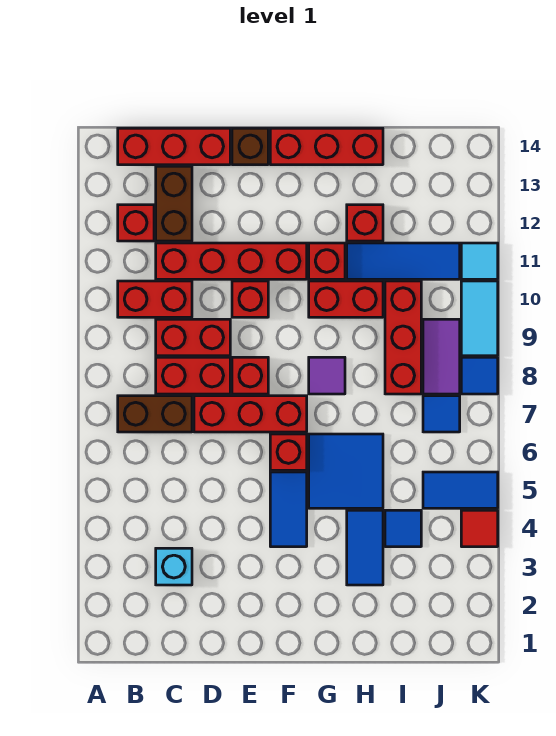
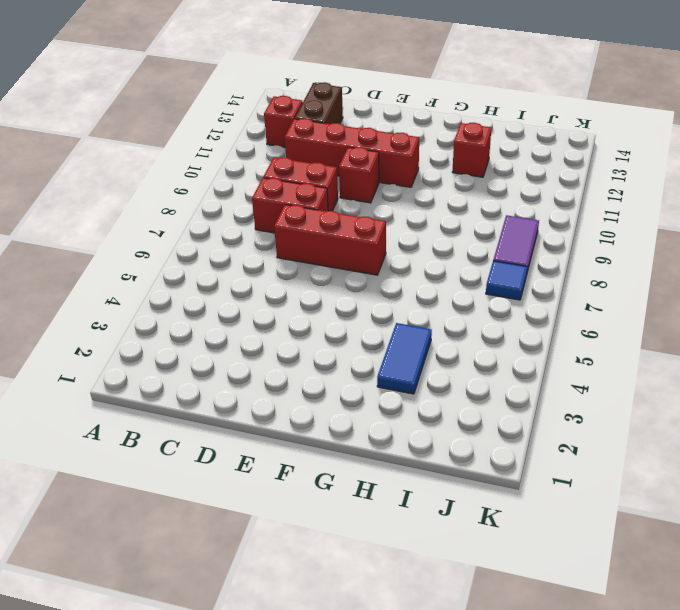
none -> brown brick B7:C7 level 1
none -> red brick B10:C10 level 1
none -> red brick B14:D14 level 1
none -> cyan brick C3 level 1

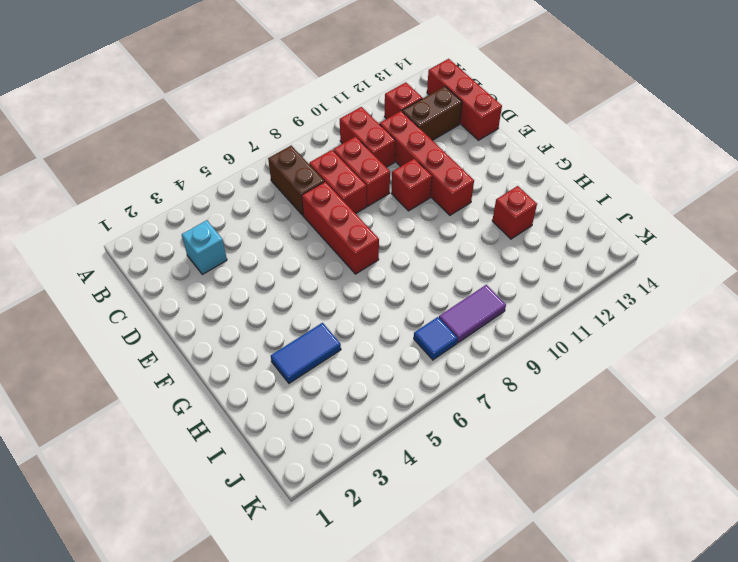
none -> red brick E8 level 1
none -> brown brick E14 level 1
none -> blue tile F4:F5 level 1
none -> red brick F6 level 1

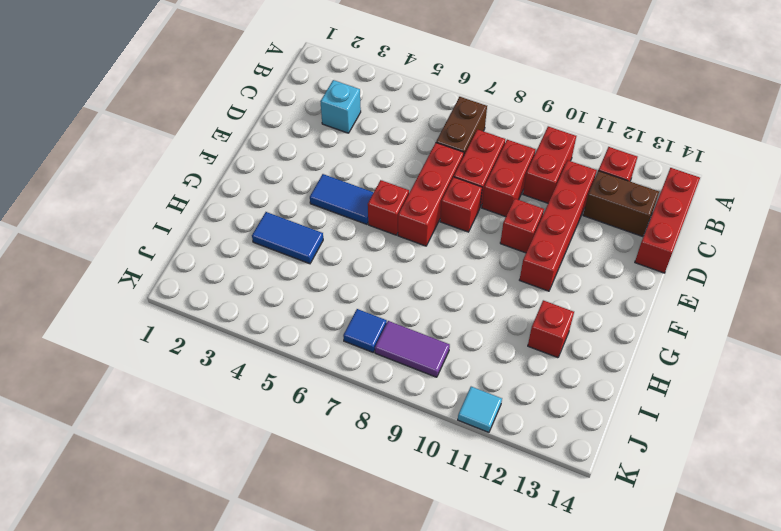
none -> brown brick E14 level 1
none -> red brick F14:H14 level 1
none -> blue tile G5:H6 level 1
none -> purple tile G8 level 1

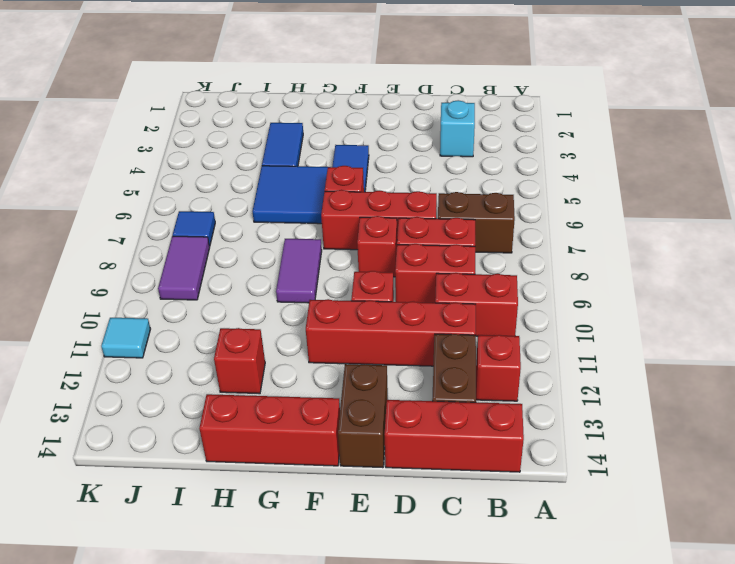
brown brick E13:E14 level 1 -> brown brick E14 level 1
purple tile G8:G9 level 1 -> purple tile G8 level 1
none -> red brick G10:H10 level 1
none -> red brick G11 level 1
none -> blue tile H11:J11 level 1
none -> blue tile I4 level 1

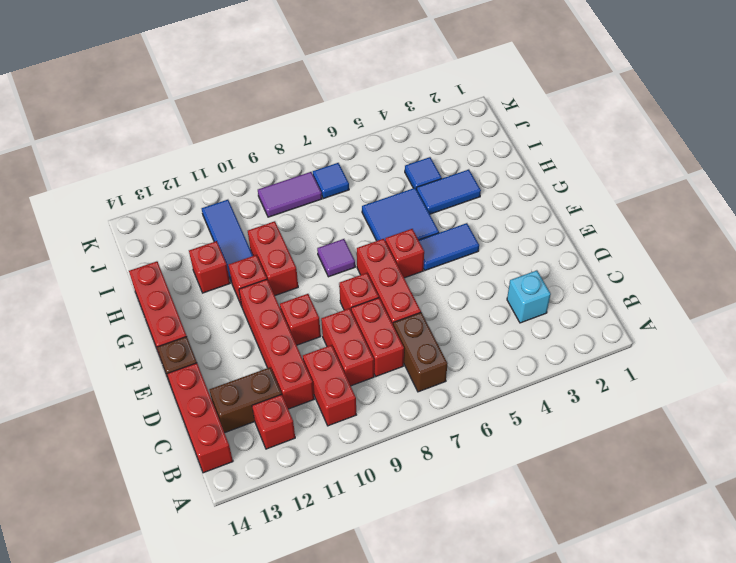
none -> red brick I8:I10 level 1
none -> blue tile J5:K5 level 1
none -> red tile K4 level 1
none -> blue tile K8 level 1

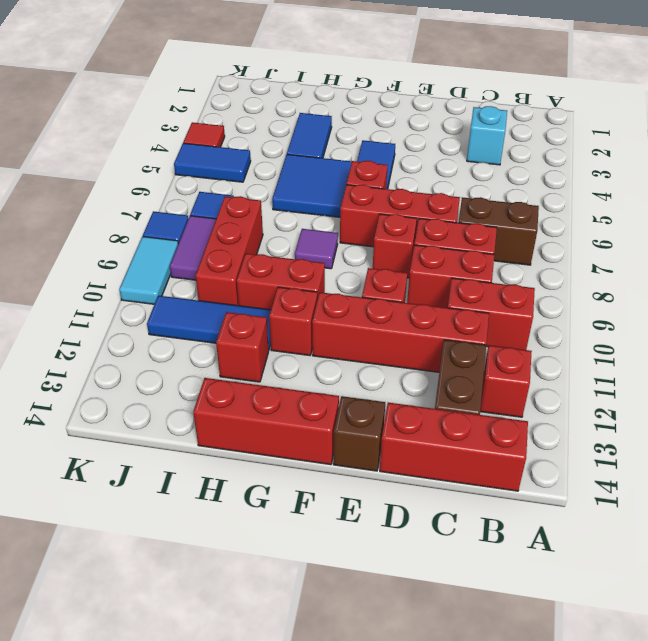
none -> blue tile I4 level 1
none -> cyan tile K11 level 1

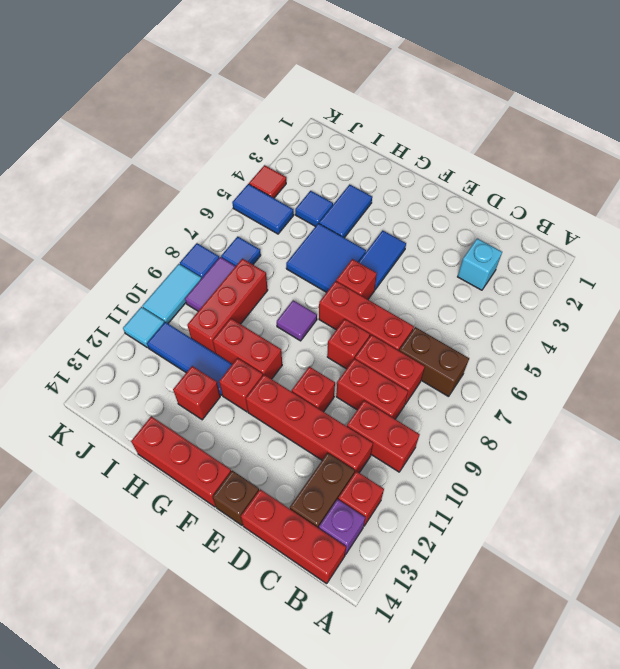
purple brick B13 level 1 -> none

